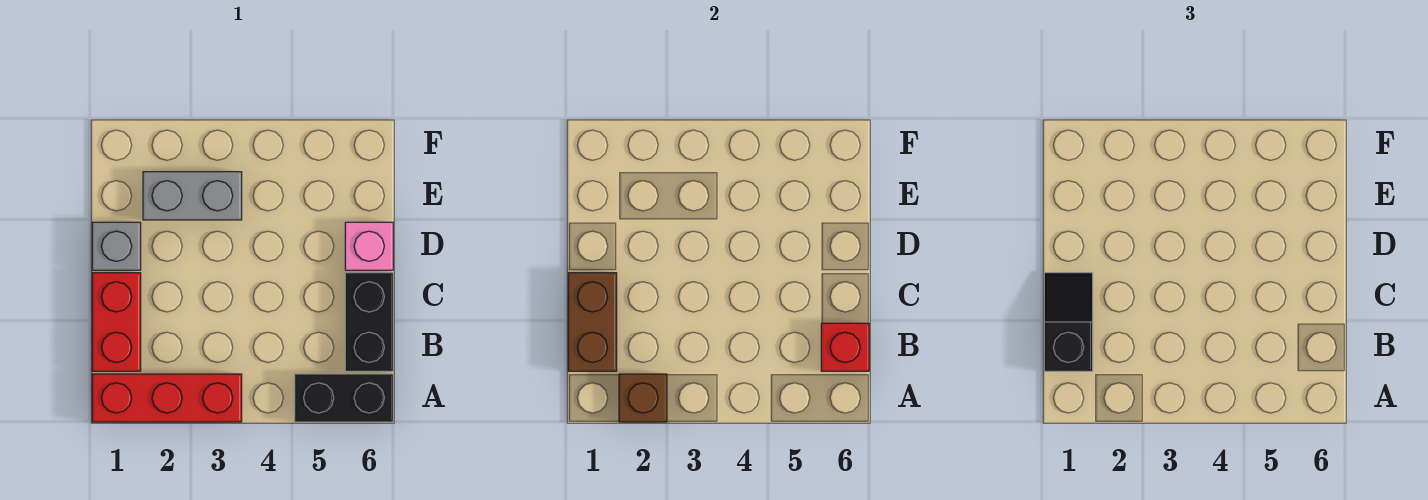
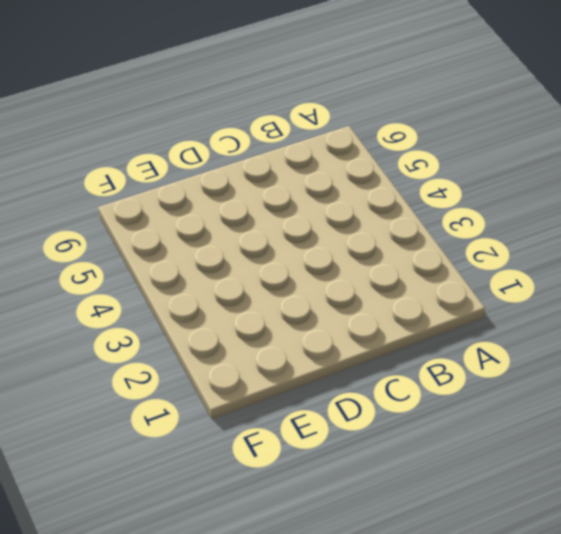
none -> red brick A1:A3 level 1
none -> black brick A5:A6 level 1

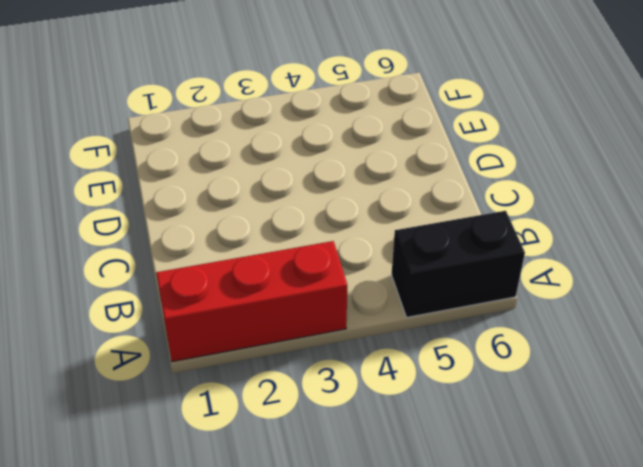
none -> red brick B1:C1 level 1
none -> black brick B6:C6 level 1

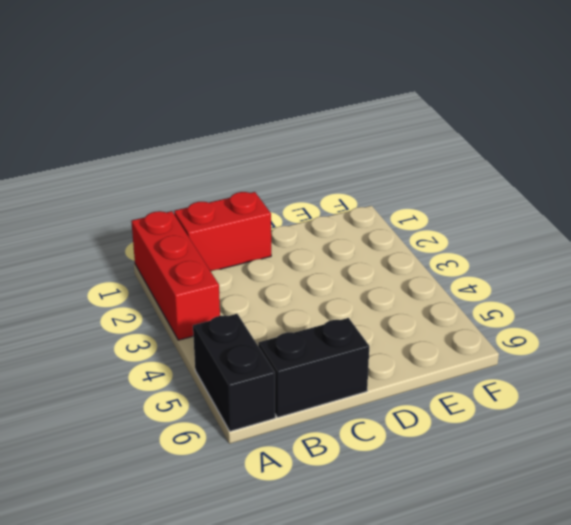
none -> grey brick D1 level 1
none -> pink brick D6 level 1

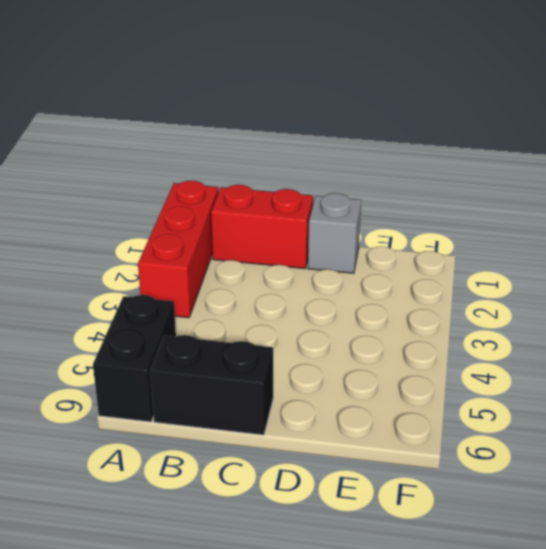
none -> pink brick D6 level 1
none -> grey brick E2:E3 level 1

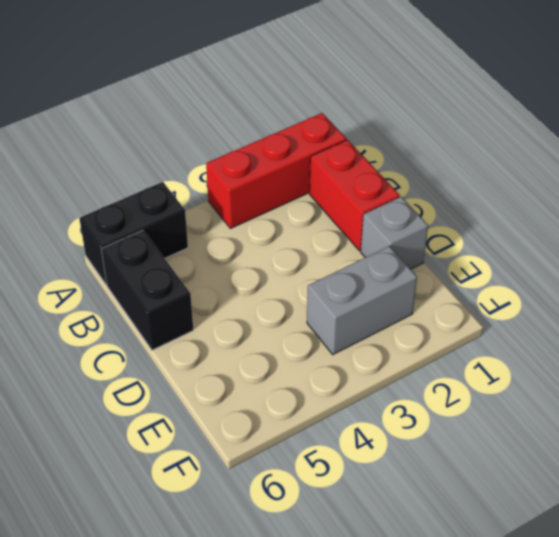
none -> pink brick D6 level 1
none -> brown brick A2 level 2

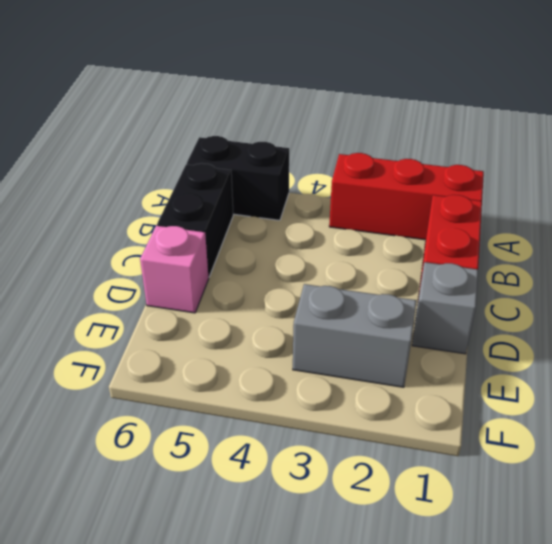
none -> brown brick A2 level 2
none -> brown brick B1:C1 level 2

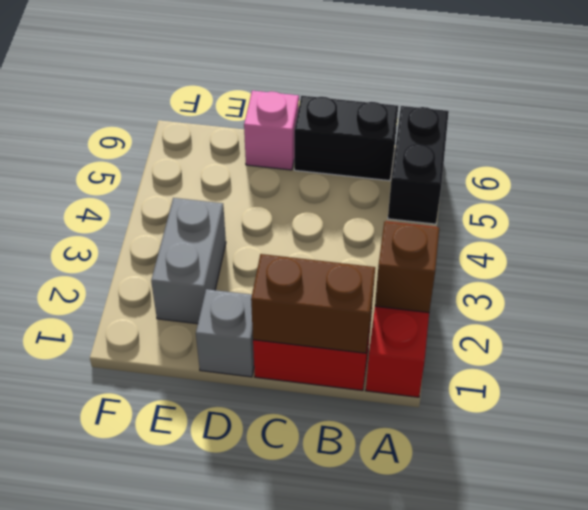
none -> red brick B6 level 2
none -> black slope B1:C1 level 3 top B

